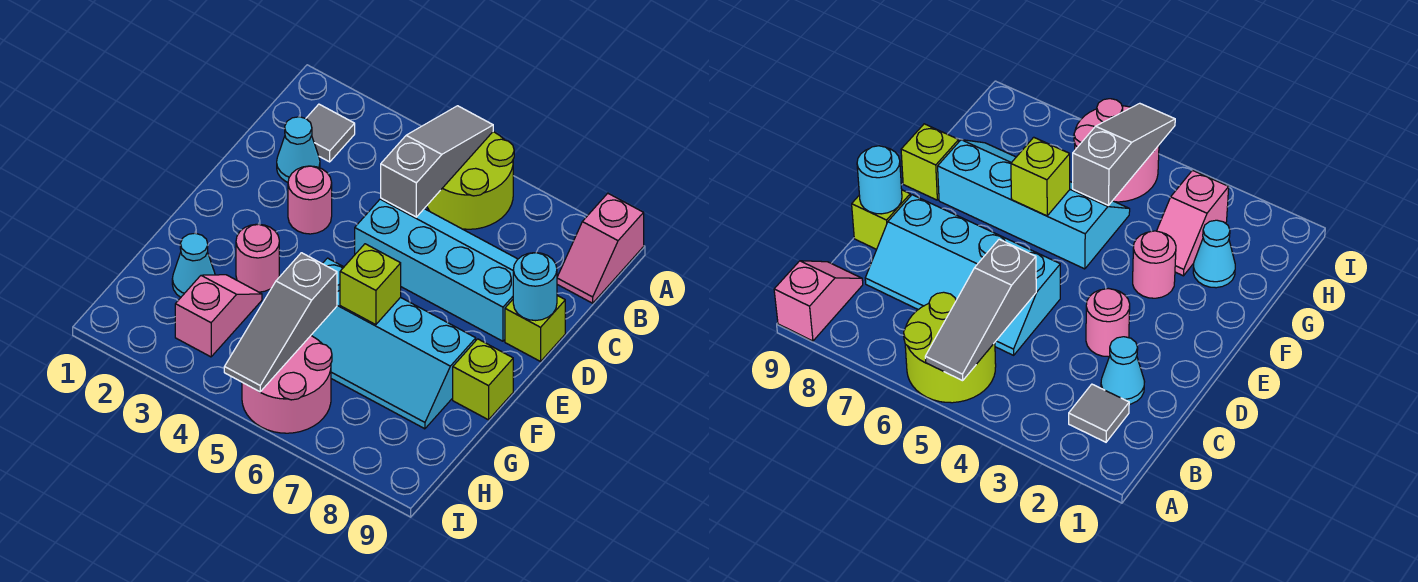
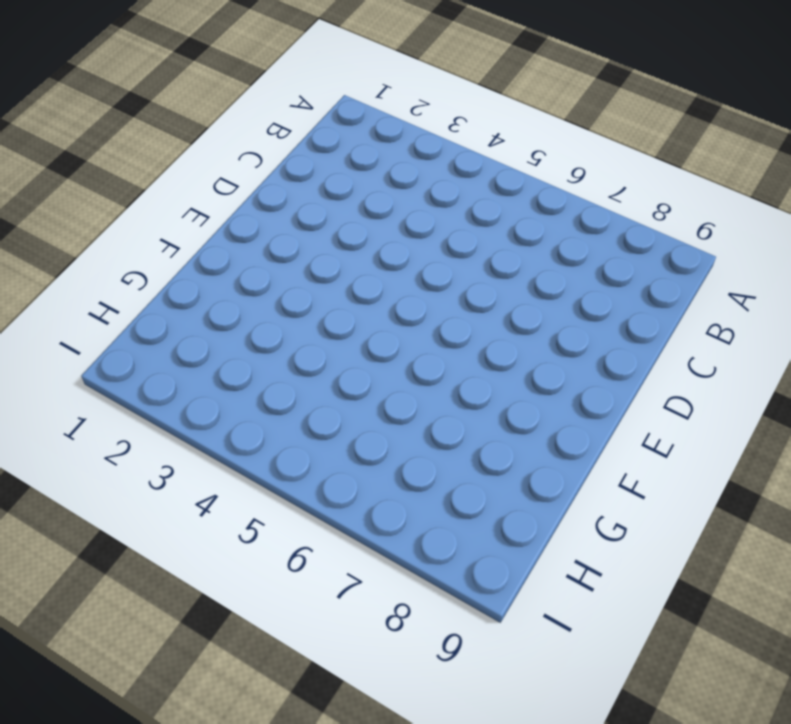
none -> lime round brick A5:B6 level 1
none -> pink slope A9:B9 level 1 top A
none -> grey tile B2 level 1

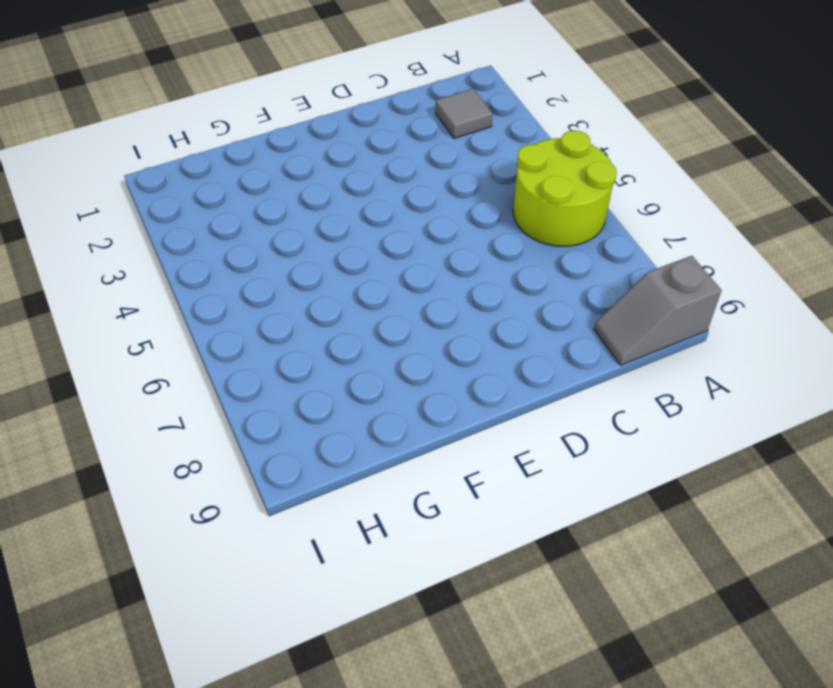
grey slope A9:B9 level 1 top A -> pink slope A9:B9 level 1 top A
none -> cyan cone C2 level 1
none -> cyan slope C5:D8 level 1 top D
none -> pink round brick D3 level 1

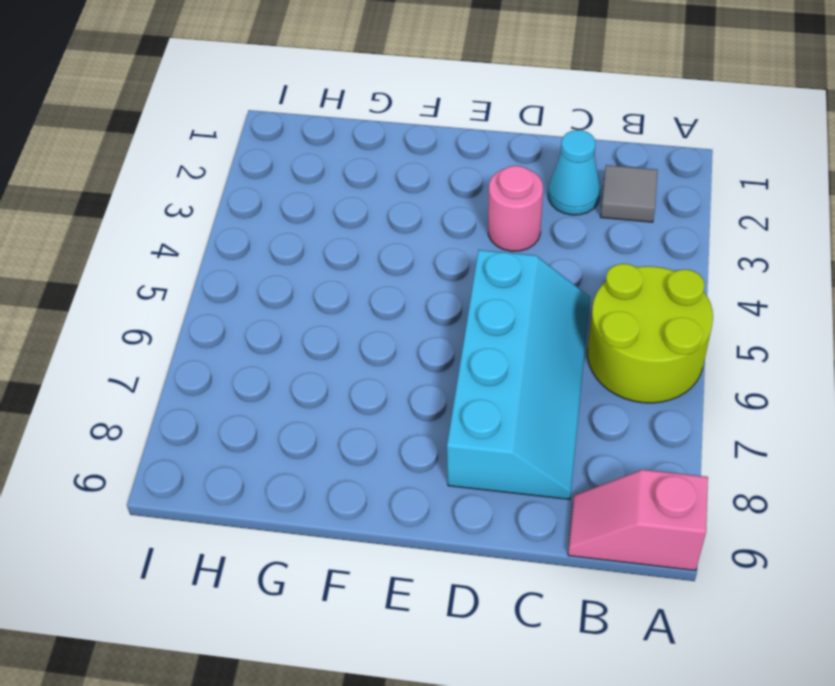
none -> lime brick D9 level 1
none -> pink round brick F3 level 1
none -> cyan slope F5:G8 level 1 top F

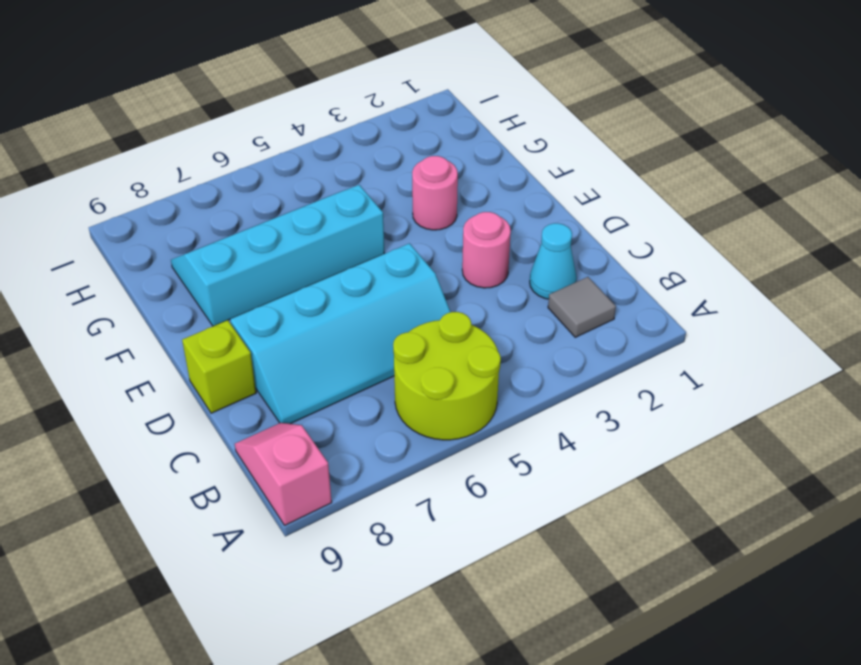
none -> lime brick F9 level 1
none -> cyan cone G2 level 1
none -> pink slope G3:H3 level 1 top H

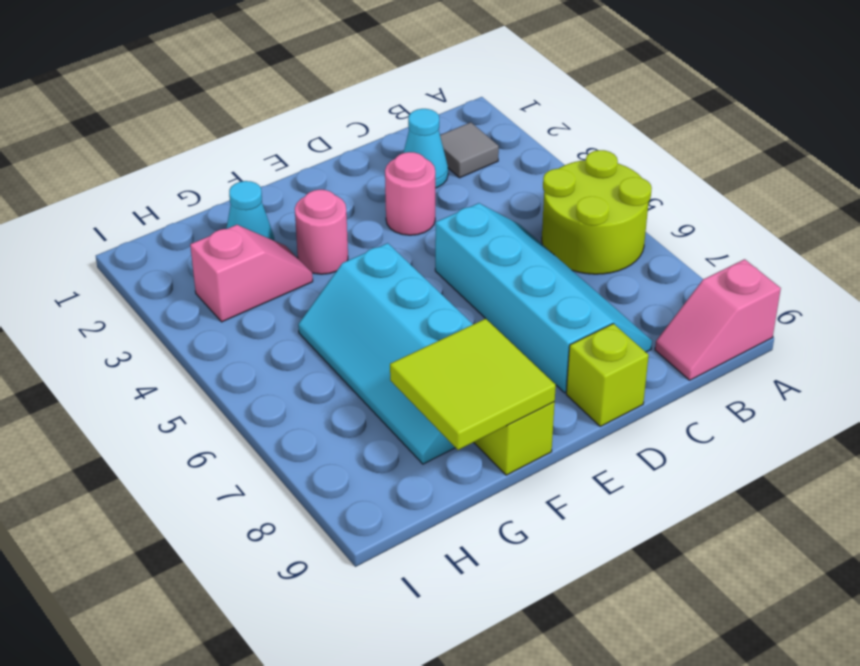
lime tile F8:G9 level 2 -> none
none -> pink round brick H5:I6 level 1
none -> grey slope A5:C5 level 2 top C
none -> cyan round brick D9 level 2

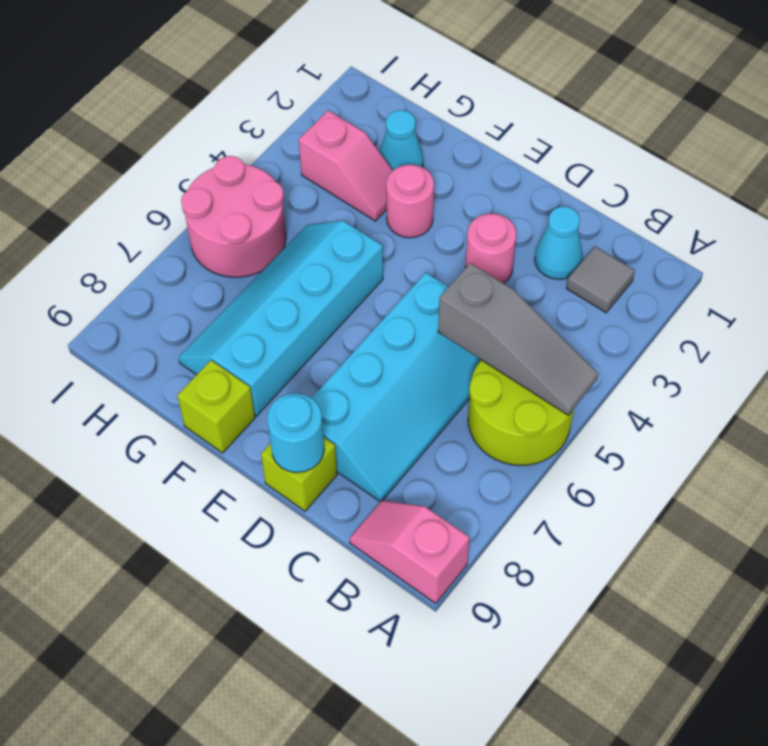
none -> lime brick F6 level 2
none -> grey slope G5:I5 level 2 top G

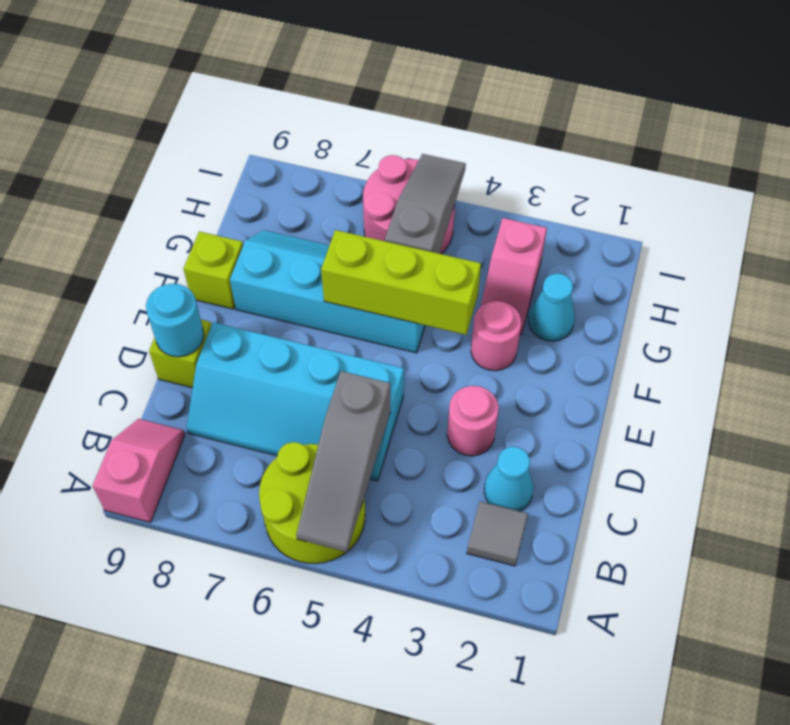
lime brick F4:F6 level 2 -> lime brick F6 level 2

